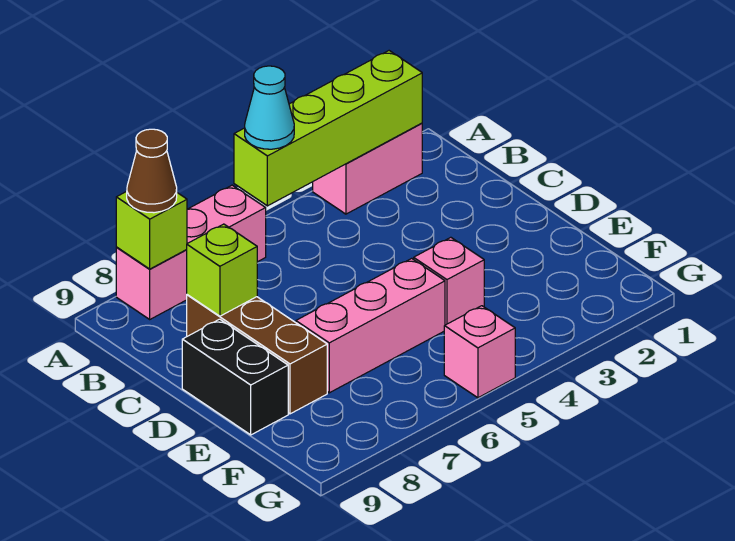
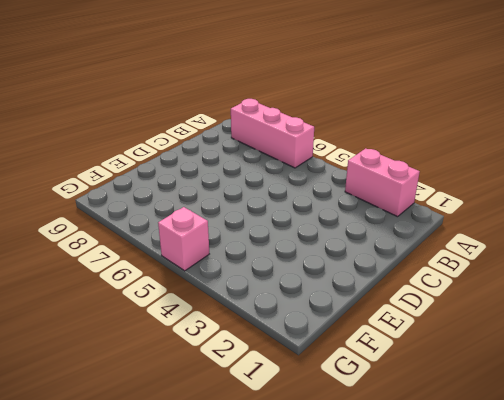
none -> brown brick C8:E8 level 1
none -> black brick D9:E9 level 1
none -> pink brick E4 level 1

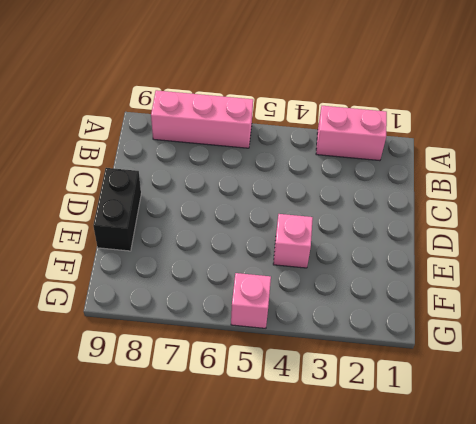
none -> brown brick C8:E8 level 1
none -> pink brick E5:E7 level 1
none -> lime brick A2:A5 level 2

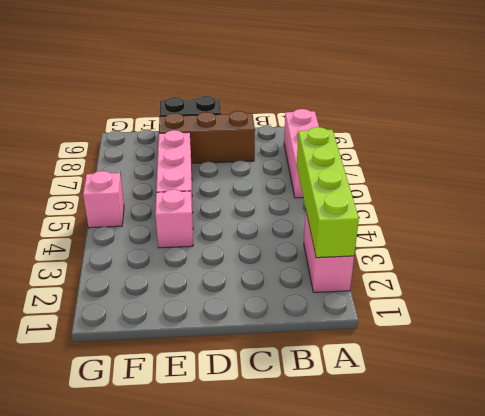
none -> lime brick A8 level 2
none -> lime brick C8 level 2
none -> cyan cone A5 level 3

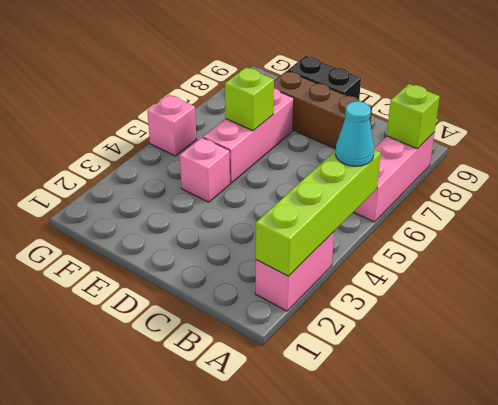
lime brick E6 level 2 -> lime brick C8 level 2
none -> brown cone A8 level 3

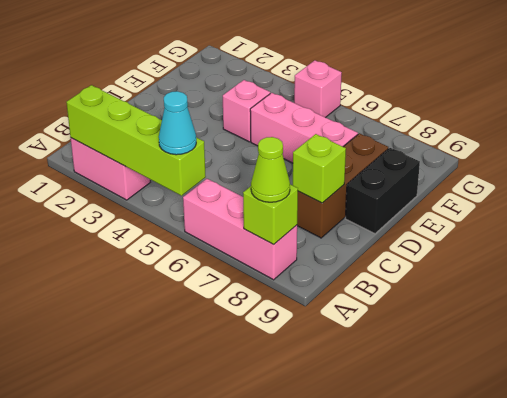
lime cone A8 level 3 -> brown cone A8 level 3

